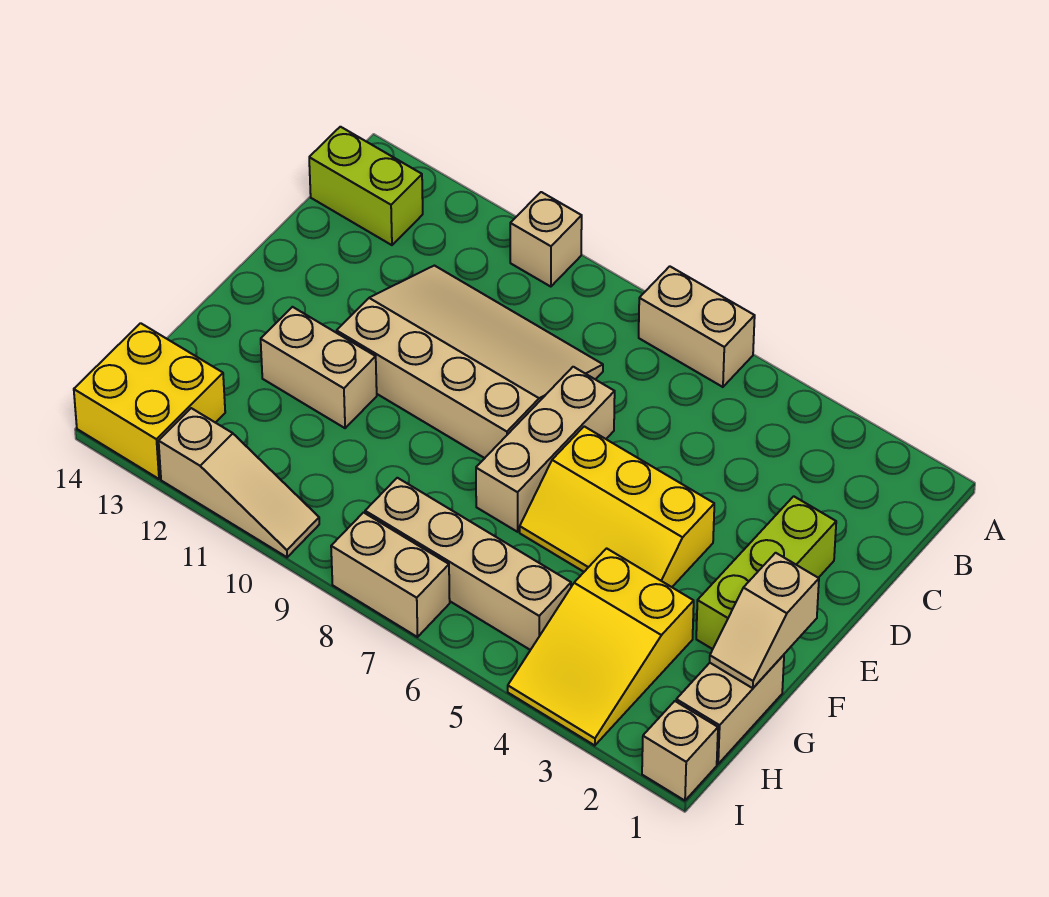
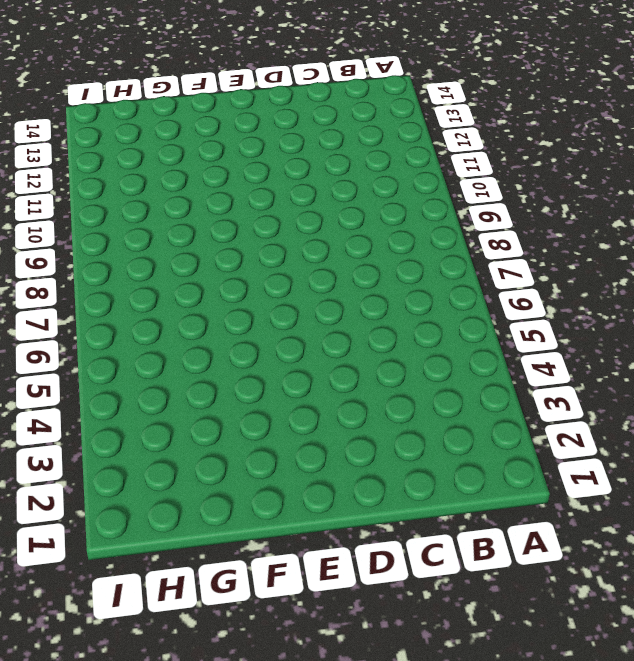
none -> tan brick A6:A7 level 1
none -> tan brick A10 level 1
none -> lime brick B13:B14 level 1

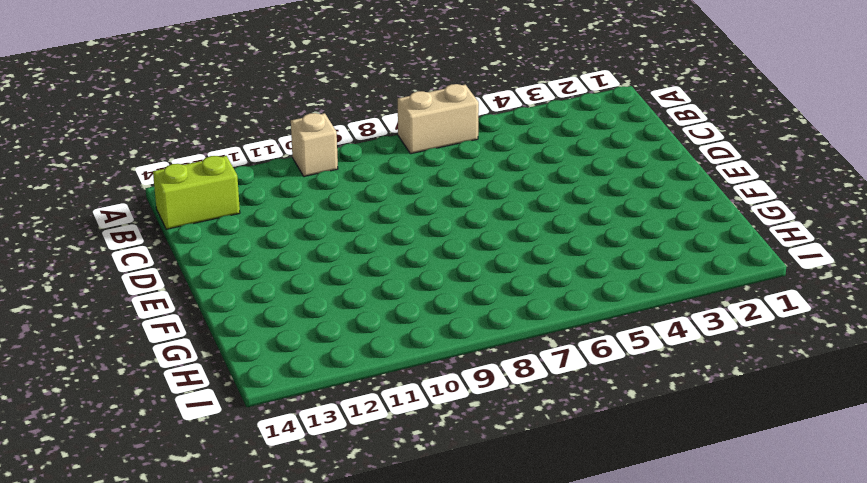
none -> tan slope C8:E11 level 1 top E
none -> lime brick D2:F2 level 1
none -> tan brick D7:F7 level 1

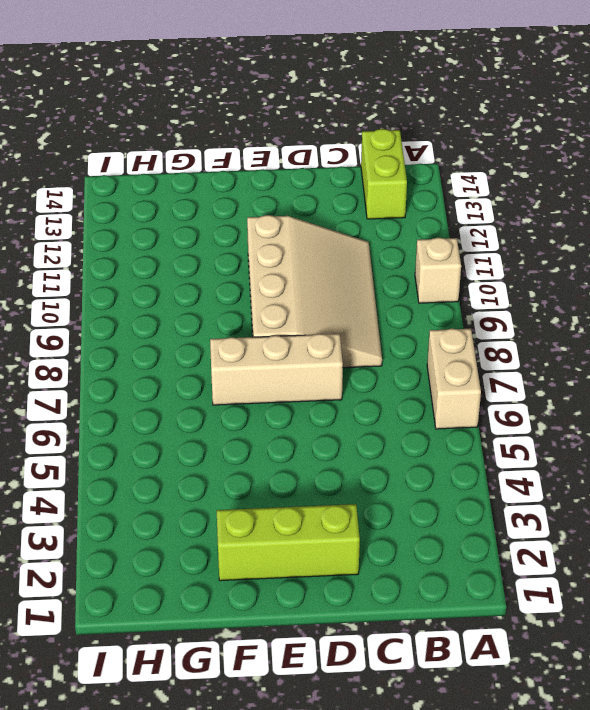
none -> yellow slope E4:F6 level 1 top E
none -> tan brick F11:F12 level 1
none -> tan brick G1:H1 level 1

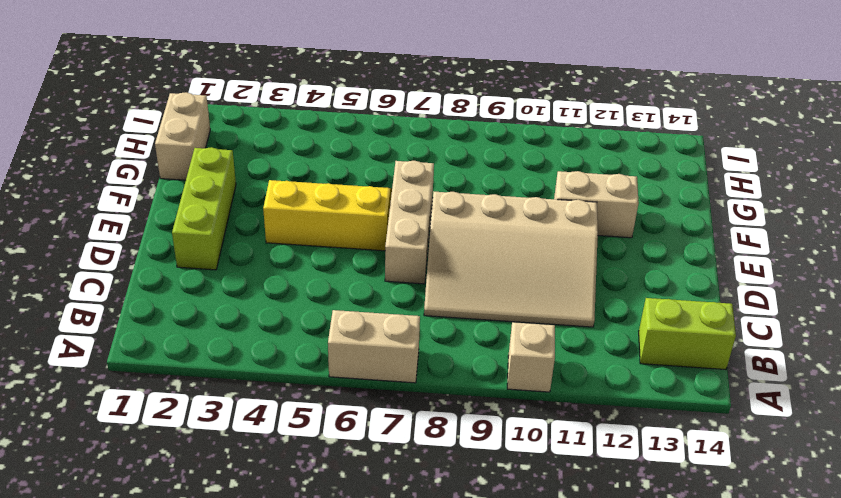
none -> yellow slope G3:I4 level 1 top G
none -> tan brick H5:H8 level 1
none -> yellow brick H13:I14 level 1

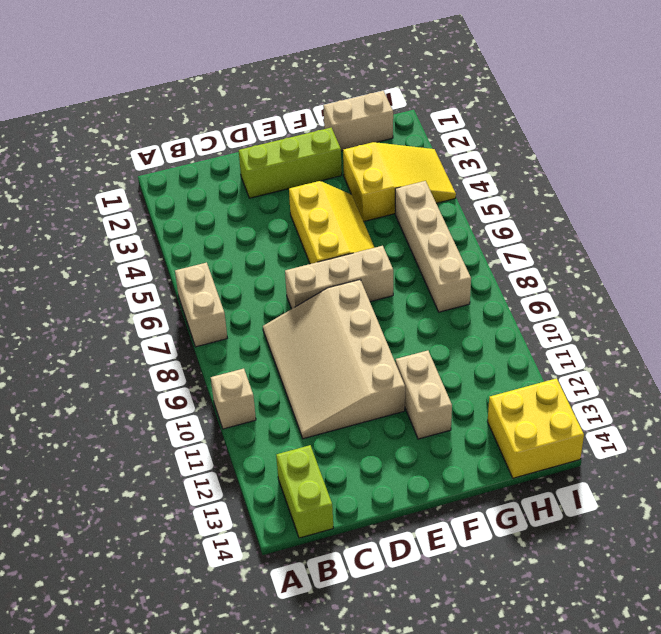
none -> tan brick I1 level 1
none -> tan brick I7:I8 level 1
none -> tan slope I10:I12 level 1 top 12

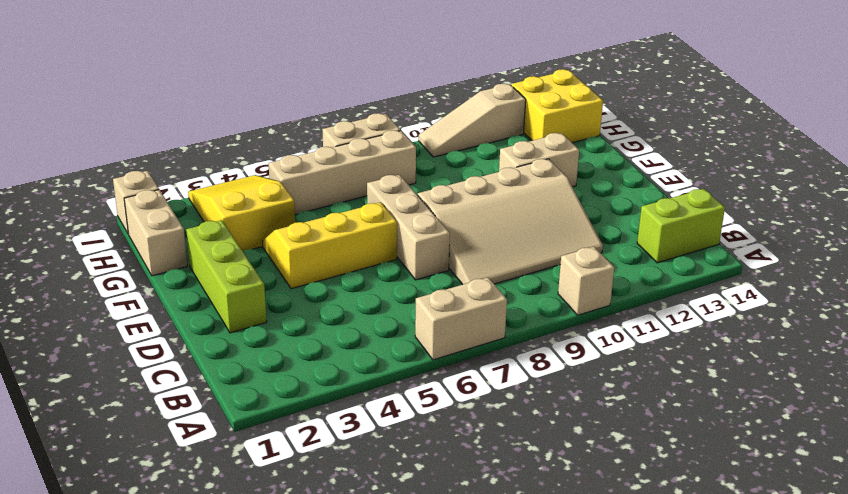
none -> tan slope F1:G1 level 2 top F

